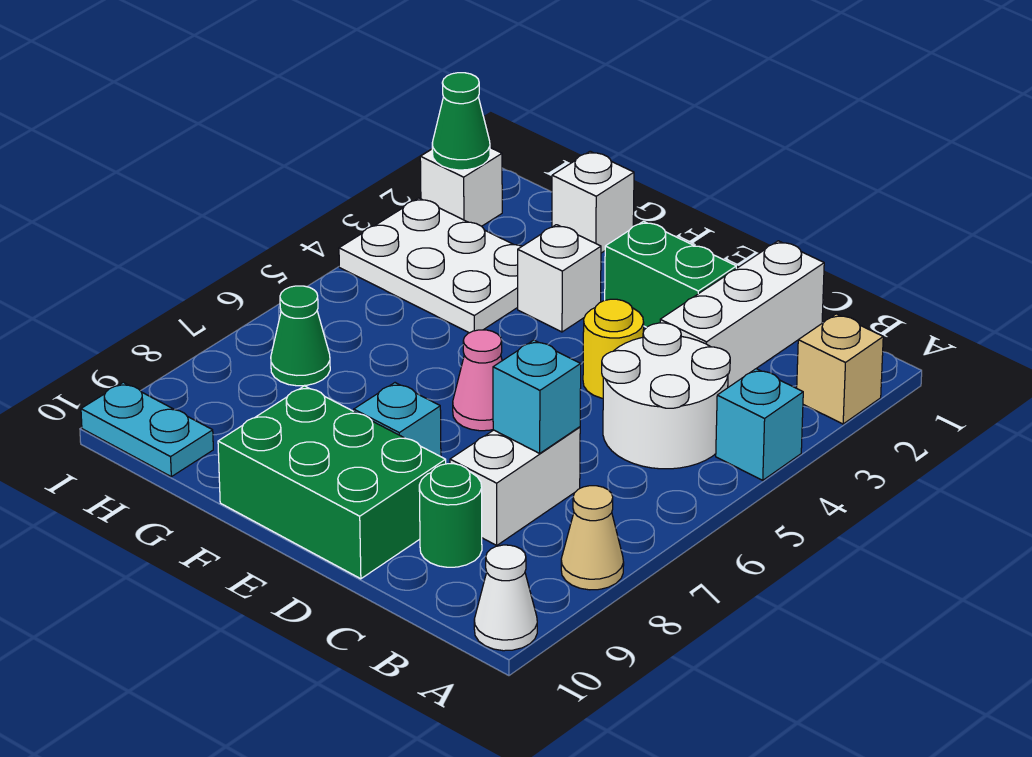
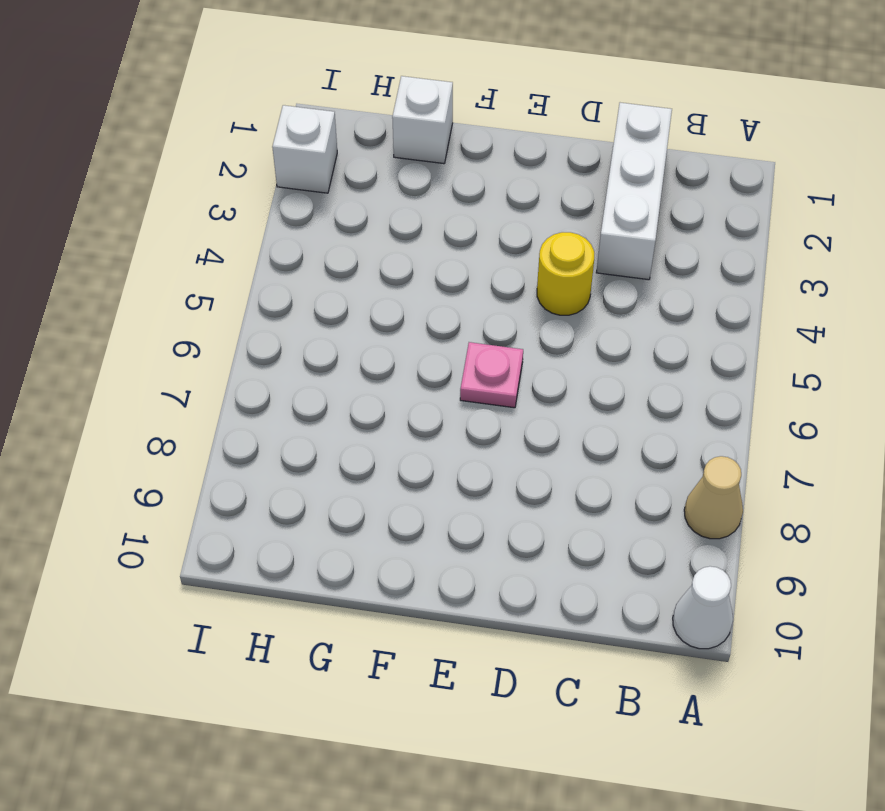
pink plate E6 level 1 -> pink cone E6 level 1
none -> tan brick A2 level 1
none -> cyan brick A4 level 1
none -> white round brick B4:C5 level 1

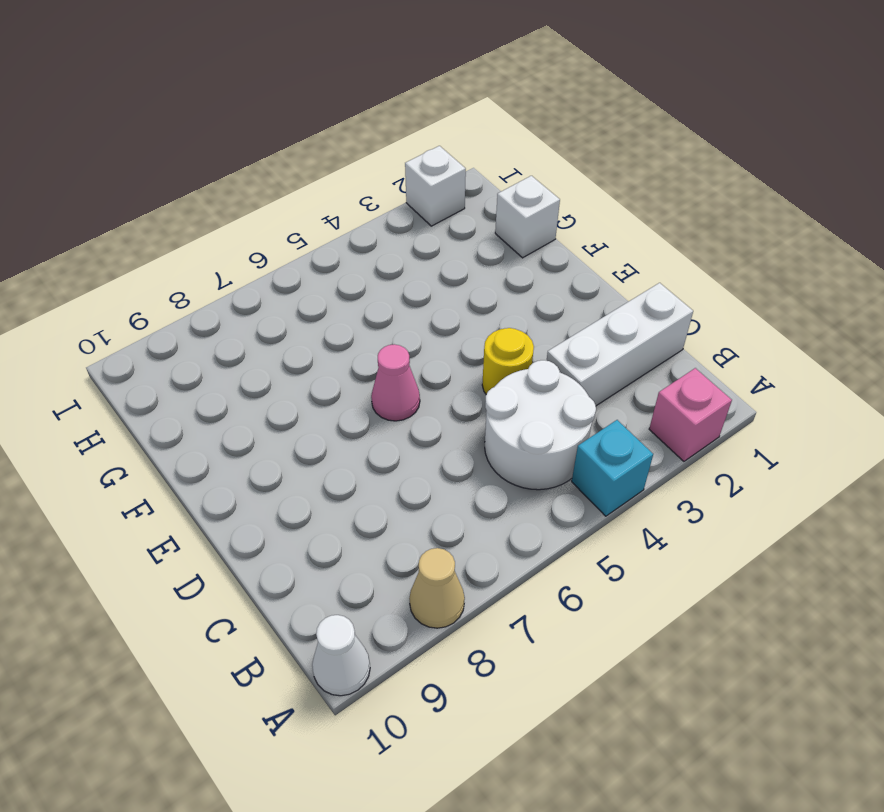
pink brick A2 level 1 -> tan brick A2 level 1
none -> white brick C7:C8 level 1
none -> green round brick C9 level 1
none -> green brick D2:E2 level 1

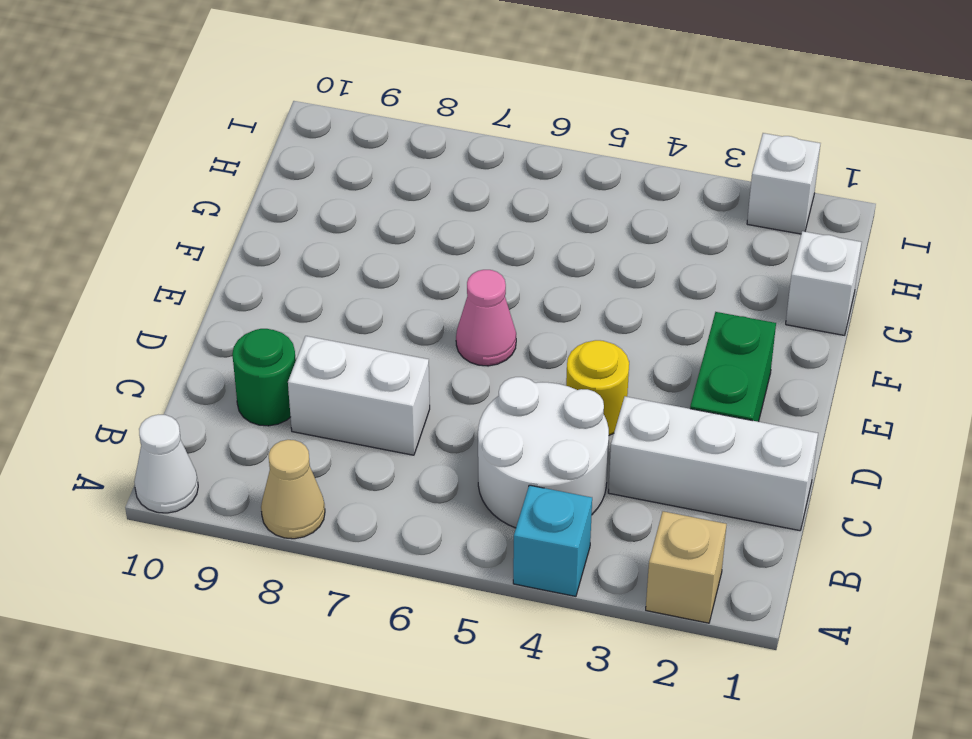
none -> green brick D9:F10 level 1
none -> cyan brick E8 level 1
none -> white brick F3 level 1

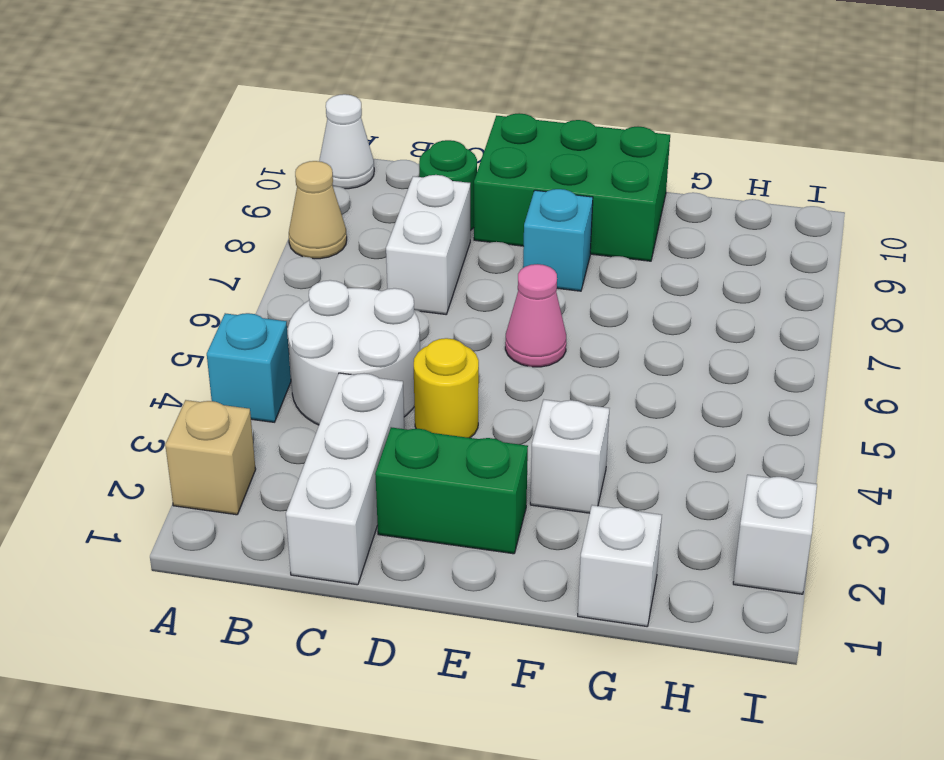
none -> white plate G3:I4 level 1
none -> green cone H7 level 1
none -> cyan plate H10:I10 level 1

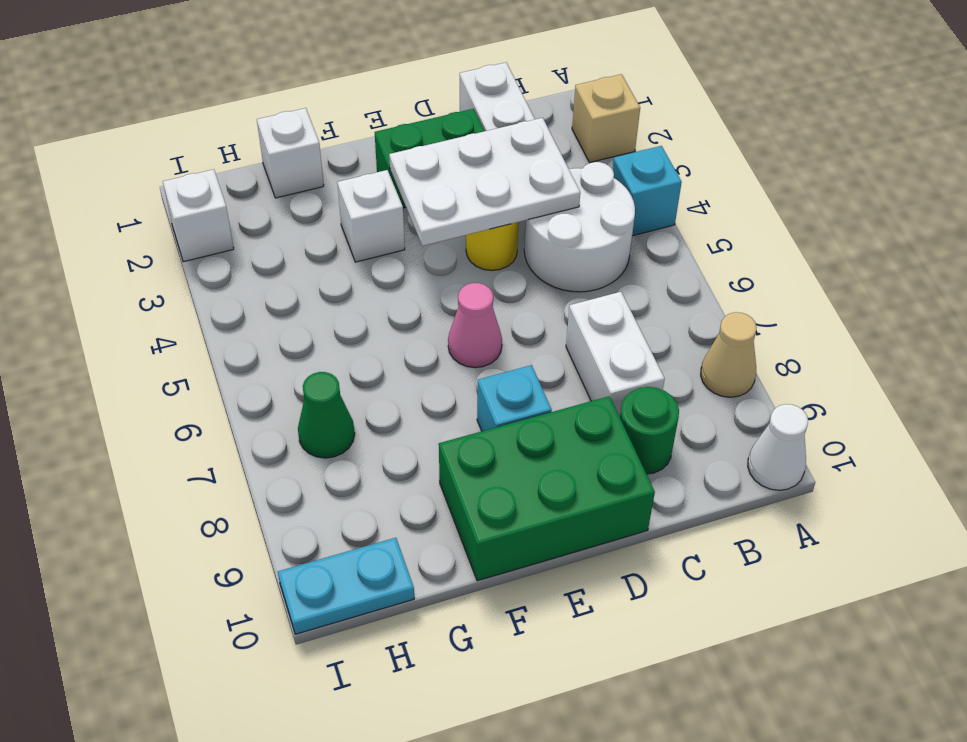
white plate C3:E4 level 2 -> white plate G3:I4 level 1
none -> cyan brick C7 level 2
none -> green cone I2 level 2

